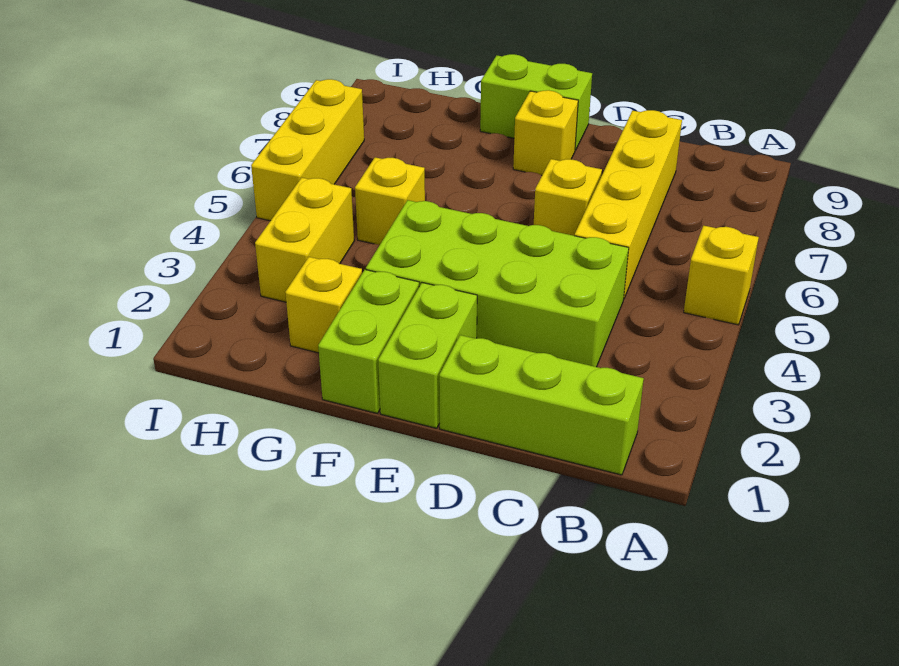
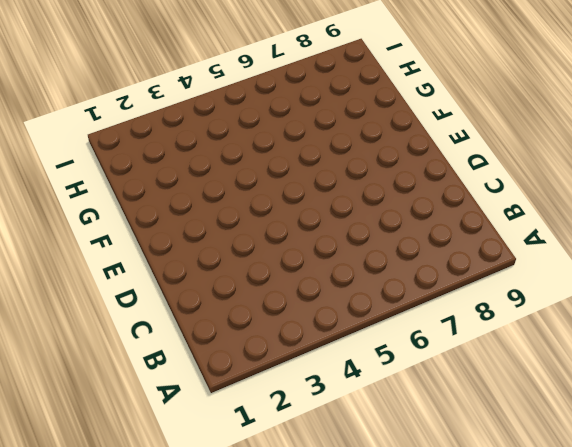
none -> yellow brick A5 level 1
none -> lime brick B1:D1 level 1
none -> lime brick C3:F4 level 1

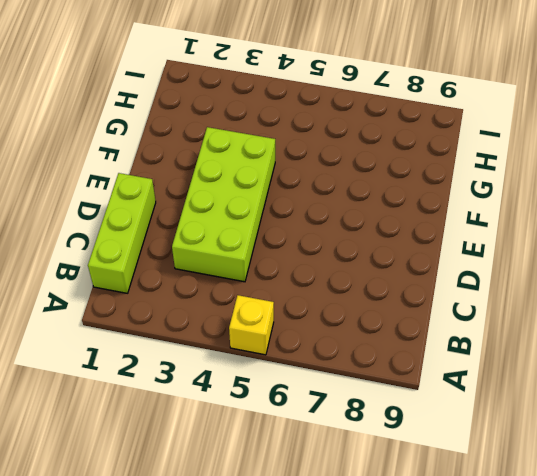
none -> yellow brick C5:C8 level 1
none -> yellow brick D6 level 1
none -> lime brick E1:E2 level 1

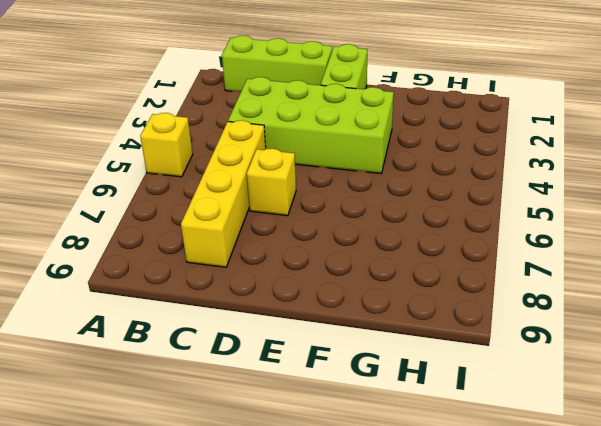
none -> yellow brick E8 level 1
none -> lime brick E9:F9 level 1
none -> lime brick F1:F2 level 1

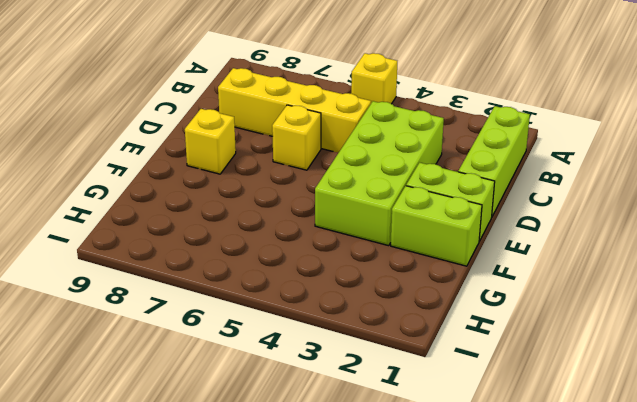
none -> lime brick E9:F9 level 1
none -> yellow brick G2 level 1
none -> yellow brick G5 level 1

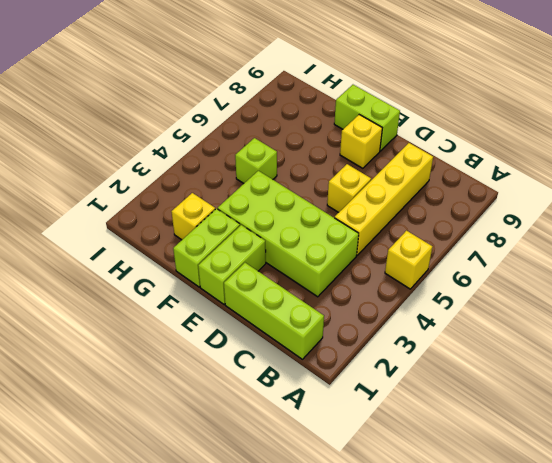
lime brick G5 level 1 -> yellow brick G5 level 1
none -> yellow brick H3:H4 level 1
none -> yellow brick I5:I7 level 1

